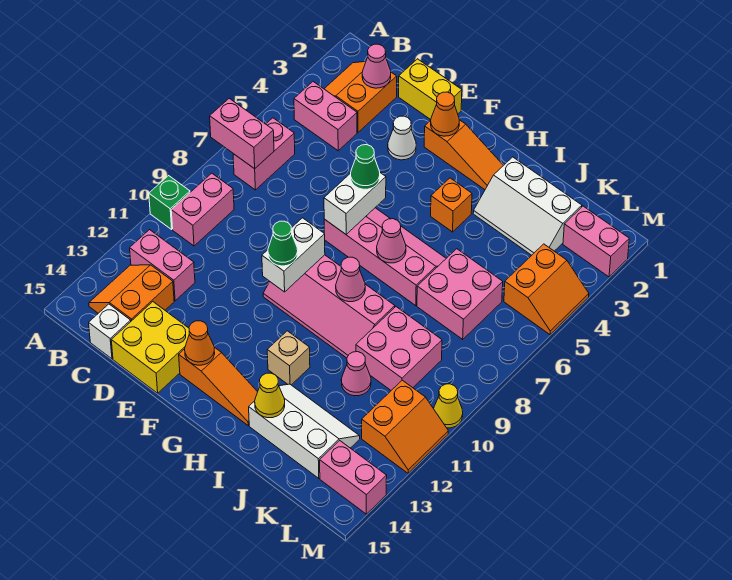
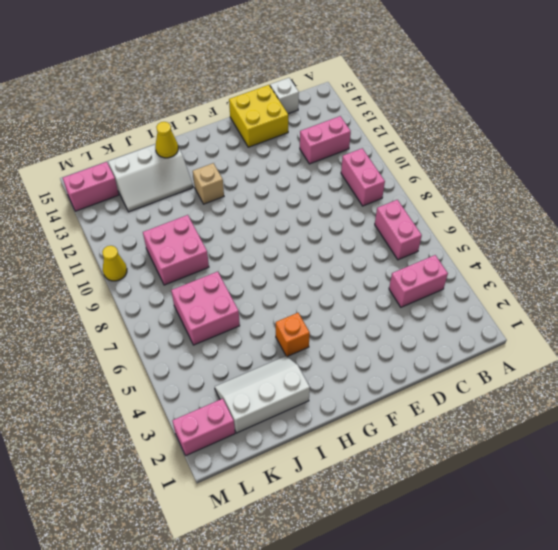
none -> green brick A10 level 1
none -> orange slope B2:C3 level 1 top C
none -> orange slope B13:C14 level 1 top C
none -> yellow brick D1:E1 level 1

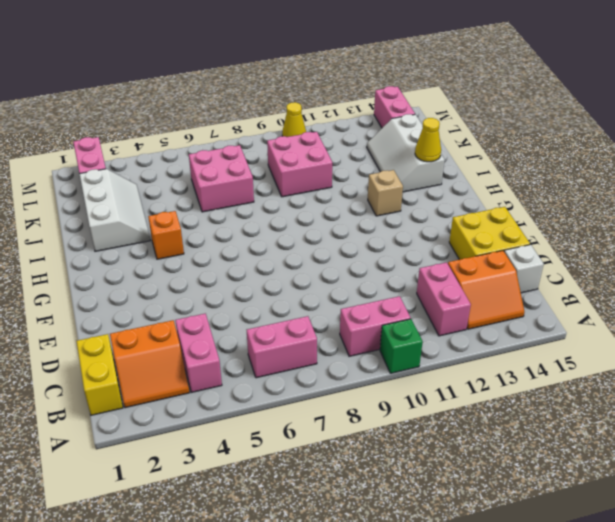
yellow brick B1:C1 level 1 -> yellow brick D1:E1 level 1
none -> white cone E3 level 1
none -> orange slope F2:H2 level 1 top F
none -> pink slope F6:I7 level 1 top 7
none -> pink slope F9:I10 level 1 top 9

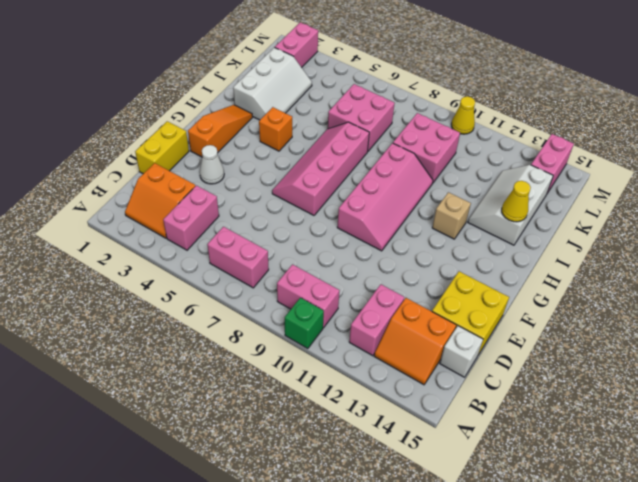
none -> orange slope F14:H14 level 1 top F
none -> pink cone J11 level 1
none -> orange slope L4:M5 level 1 top L
none -> orange slope L11:M12 level 1 top L

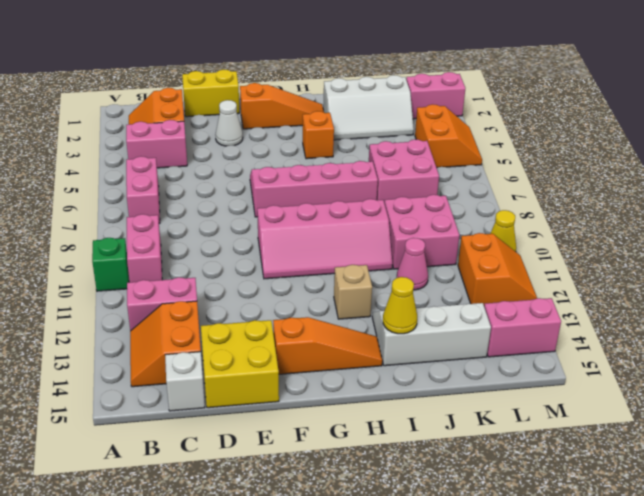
none -> pink brick A7:B7 level 2
none -> pink cone C2 level 2
none -> orange cone F2 level 2
none -> white brick F6:F7 level 2

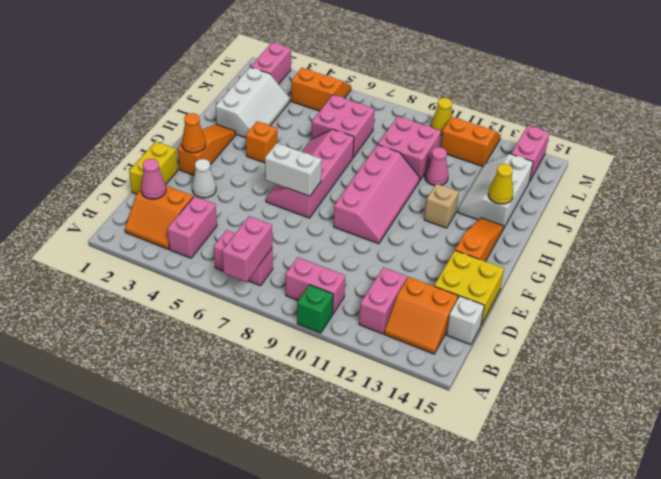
none -> white brick F9:F10 level 2
none -> orange cone F14 level 2
none -> pink cone H7 level 2
none -> pink cone H9 level 2

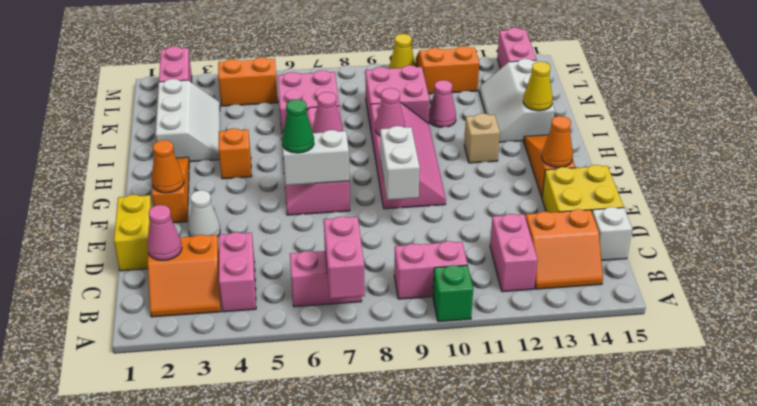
white brick E9:F9 level 2 -> white brick F9:F10 level 2
none -> green cone F10 level 3

